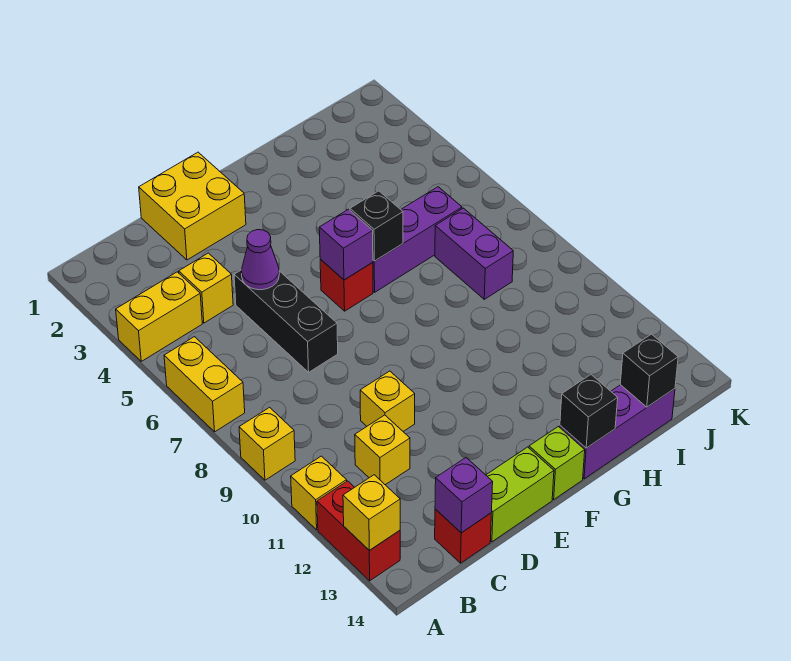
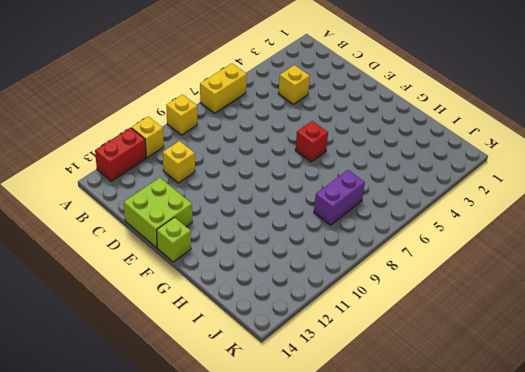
lime brick D13:E14 level 1 -> lime brick D14:E14 level 1
none -> yellow brick A4:B4 level 1
none -> red brick C14 level 1
none -> yellow brick D1:E2 level 1

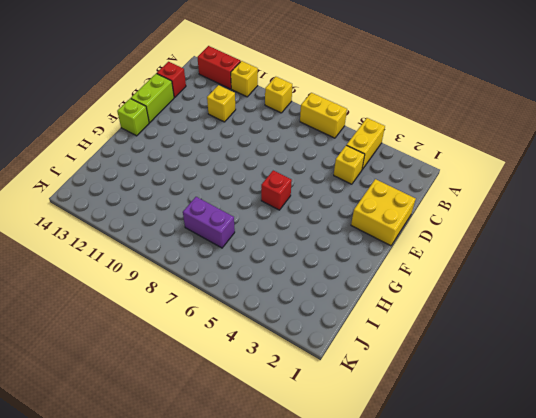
none -> black brick D5:D7 level 1
none -> yellow brick D10 level 1
none -> purple brick G6:I6 level 1

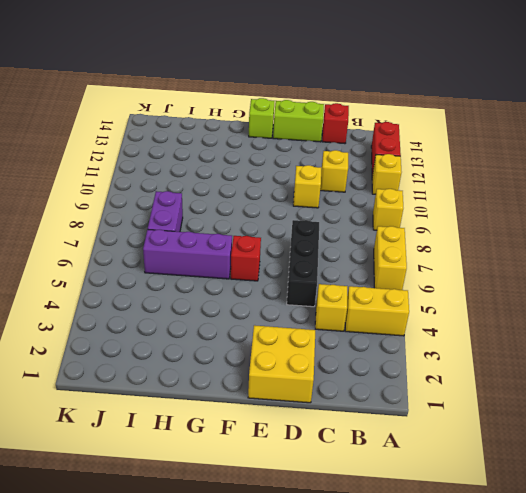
none -> purple brick G14:I14 level 1
none -> yellow brick A13 level 2
none -> purple brick C14 level 2

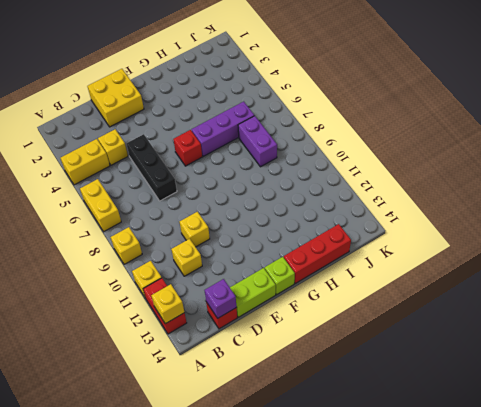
red brick G14:I14 level 1 -> purple brick G14:I14 level 1
none -> purple cone D5 level 2
none -> purple brick F6 level 2
none -> black brick G6 level 2

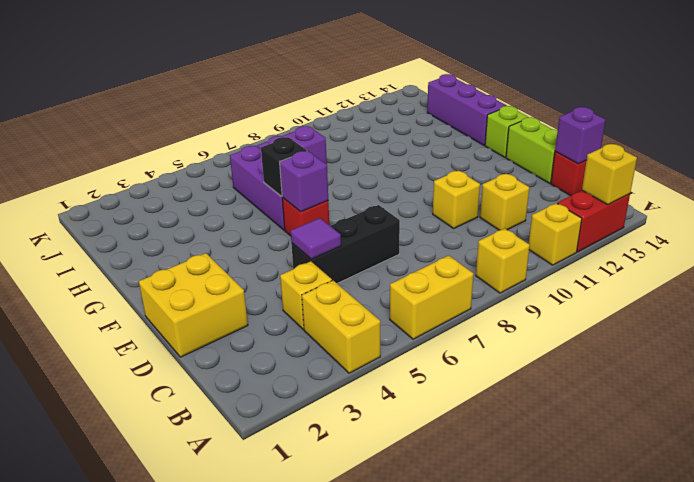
purple tile D5 level 2 -> purple cone D5 level 2
none -> black brick G14 level 2
none -> black brick I14 level 2

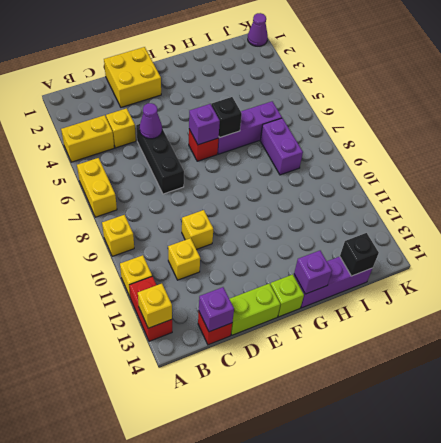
purple brick G14 level 2 -> black brick G14 level 2
purple cone K1 level 1 -> none

